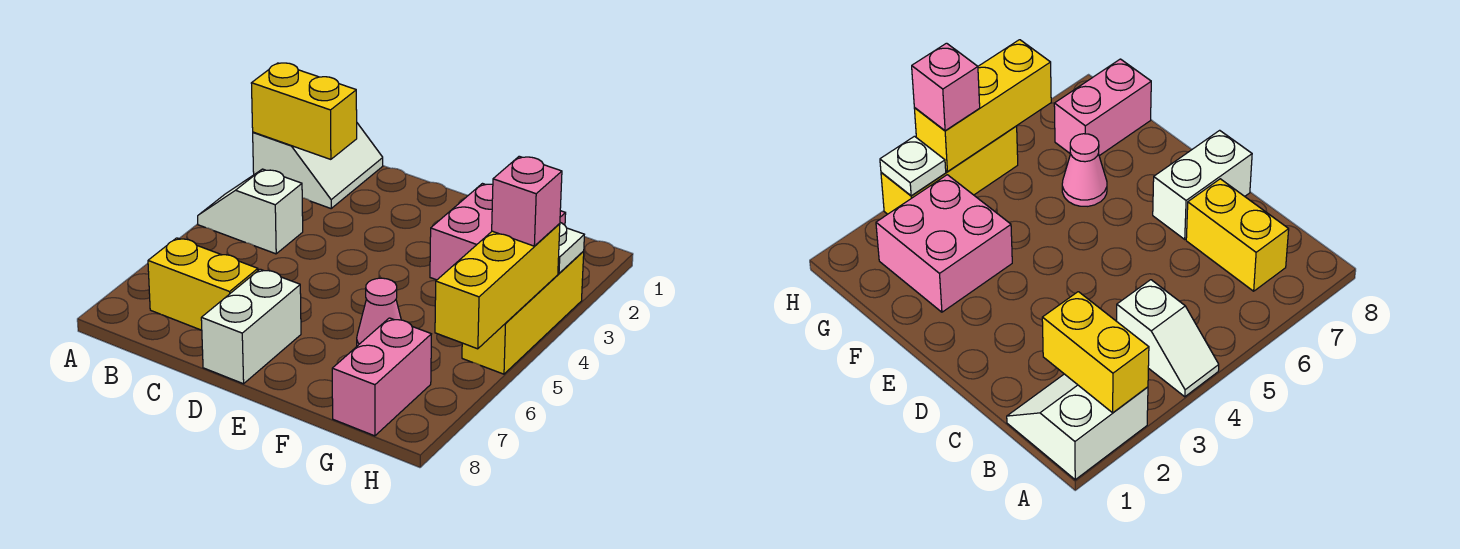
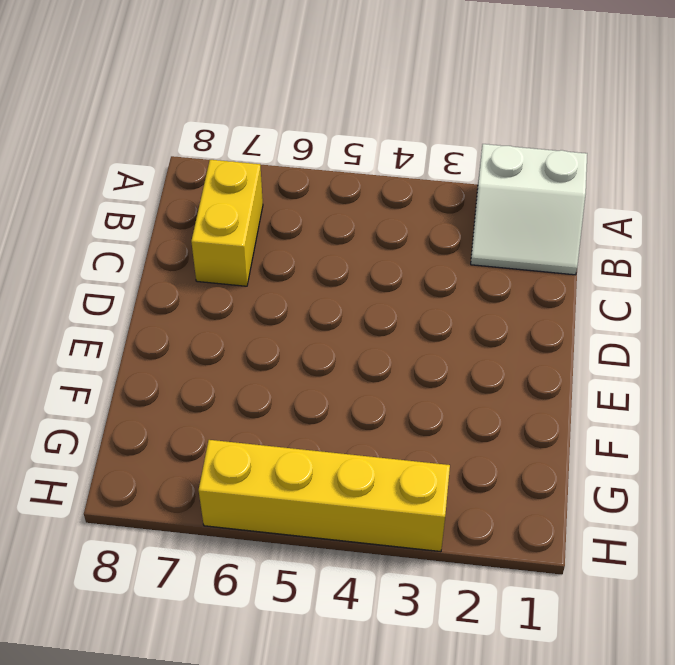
yellow brick H3:H6 level 1 -> yellow brick H3:H5 level 1
none -> white slope A4:B4 level 1 top B
none -> white brick D7:D8 level 1
none -> pink brick F2:G3 level 1

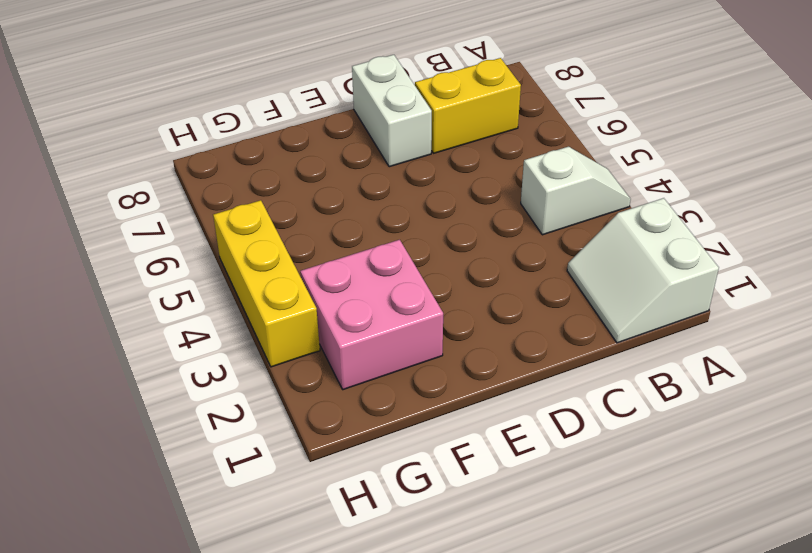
none -> pink cone F6 level 1
none -> pink brick G7:G8 level 1
none -> yellow brick A2:B2 level 2

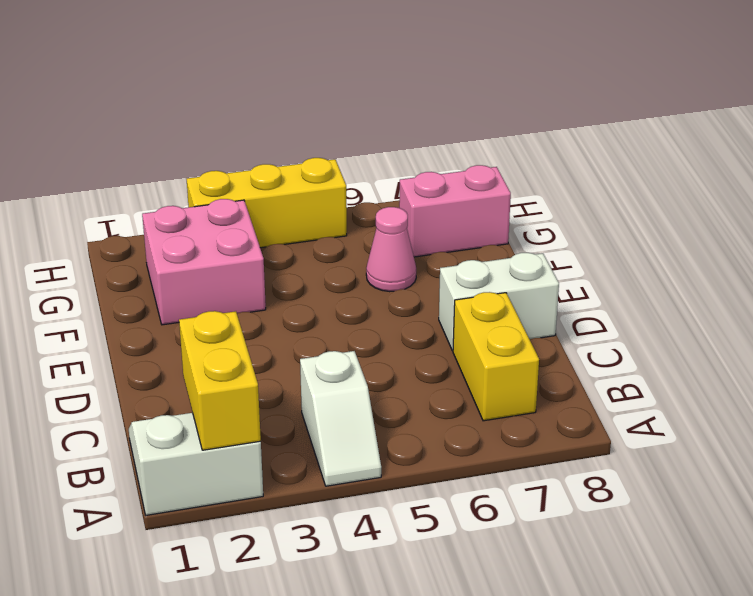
none -> white plate H3 level 2
none -> yellow brick H4:H6 level 2
none -> pink brick H4 level 3

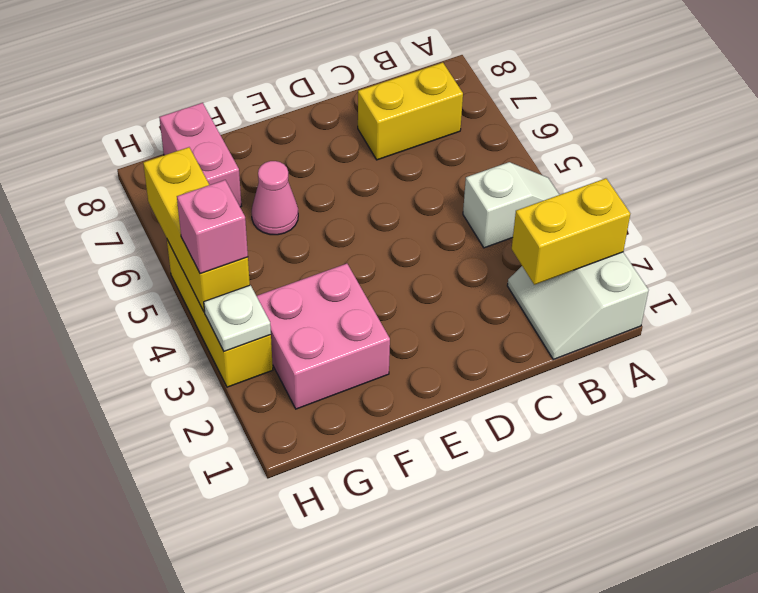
none -> white brick D7:D8 level 1

